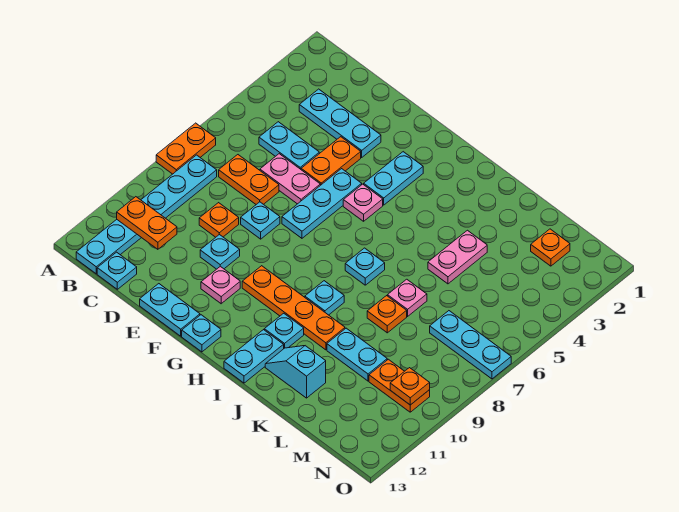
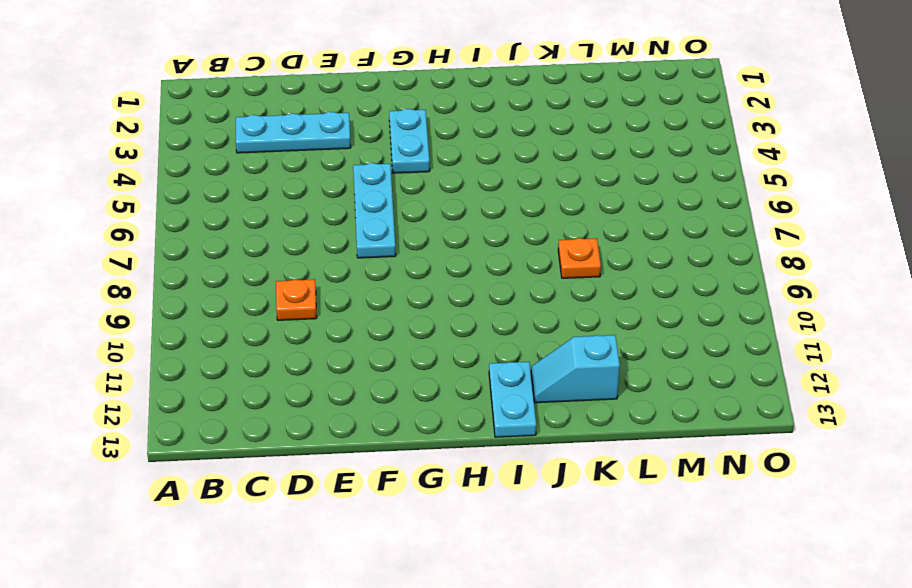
none -> orange plate A7:A8 level 1
none -> cyan plate B8:B13 level 1
none -> cyan plate C5:D5 level 1
none -> orange plate C7:D7 level 1

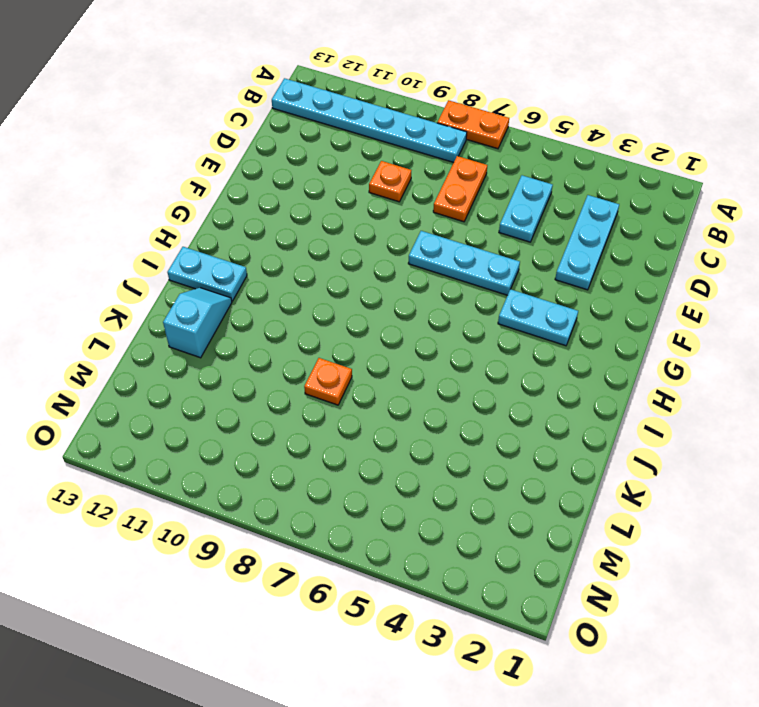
none -> cyan plate C13 level 1
none -> pink plate D6:E6 level 1
none -> orange plate E4:E5 level 1
none -> cyan plate E8 level 1

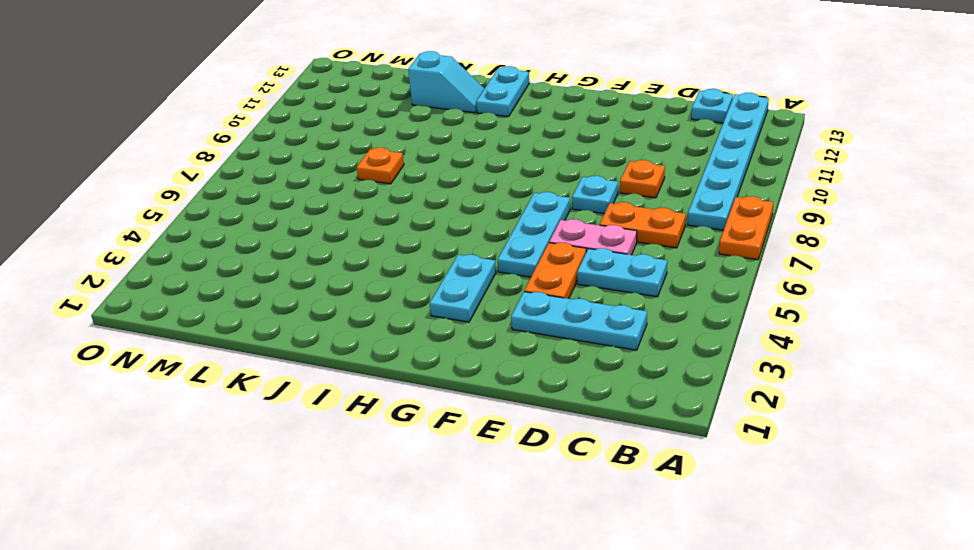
none -> cyan plate E10 level 1
none -> cyan plate E13:F13 level 1
none -> pink plate F11 level 1
none -> pink plate G5 level 1

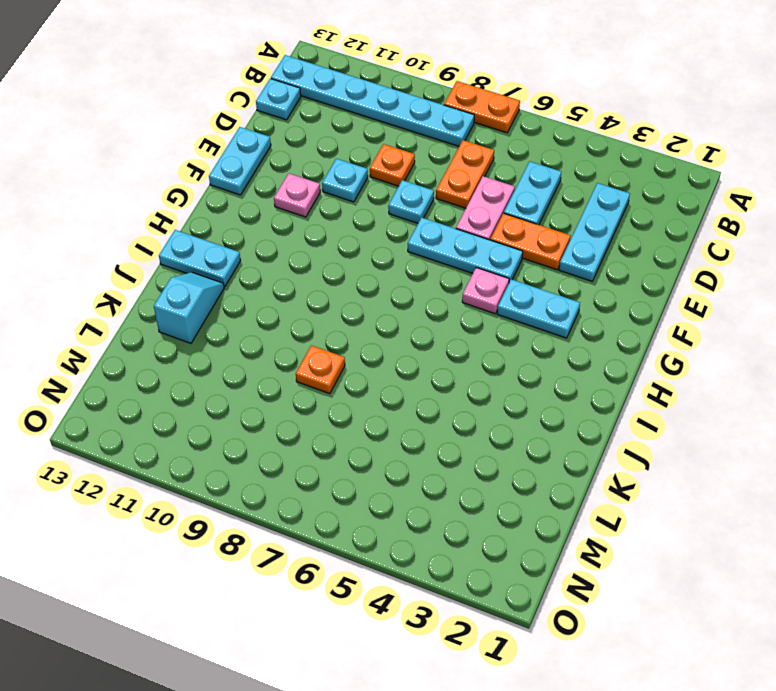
none -> orange plate G10:J10 level 1
none -> cyan plate G13 level 1
none -> cyan plate I7 level 1
none -> cyan plate I9 level 1

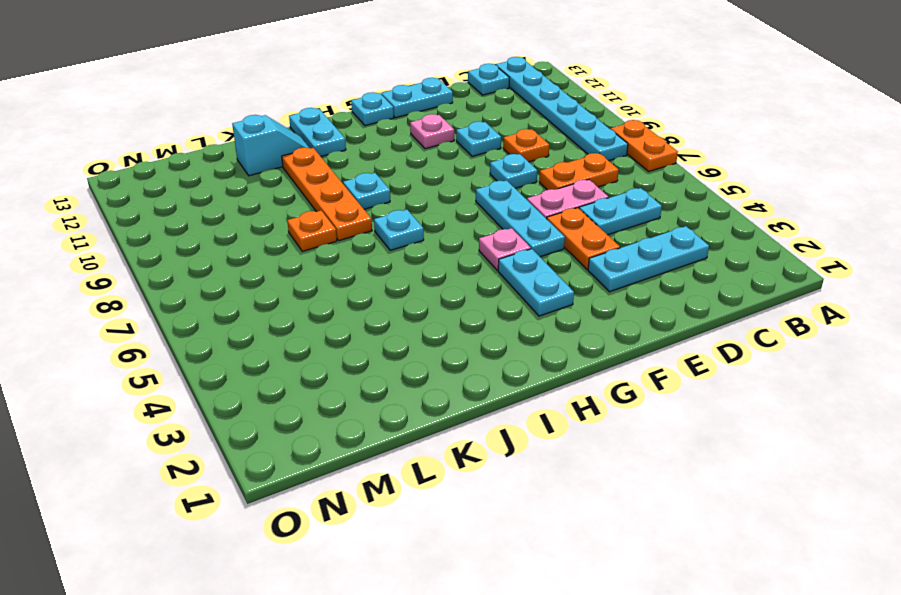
orange plate J8:J11 level 1 -> orange plate G10:J10 level 1
none -> cyan plate I11 level 1
none -> pink plate K4:K5 level 1
none -> pink plate K7 level 1
none -> cyan plate K10:L10 level 1

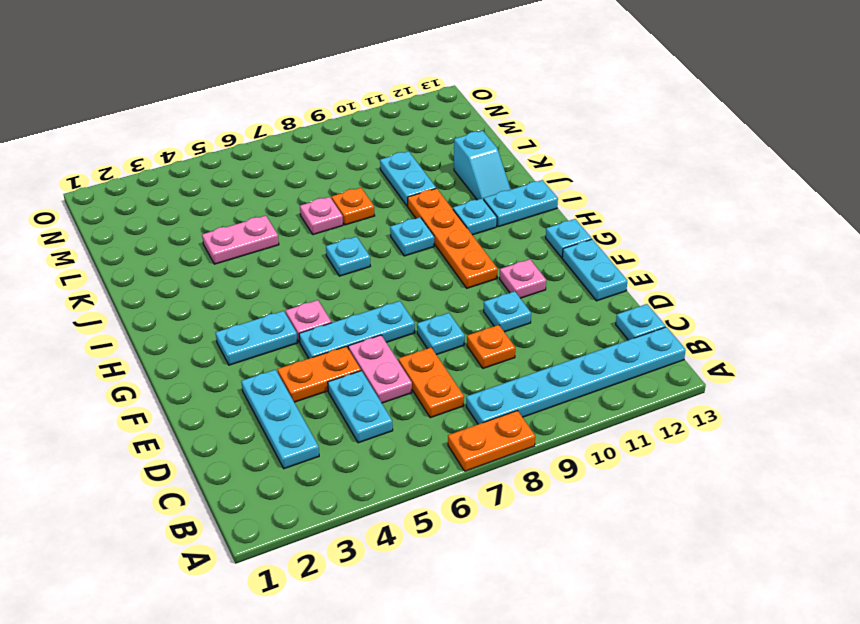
none -> orange plate M2 level 1
none -> cyan plate M7:O7 level 1
none -> orange plate M10:N10 level 1
none -> orange plate B11:C11 level 2

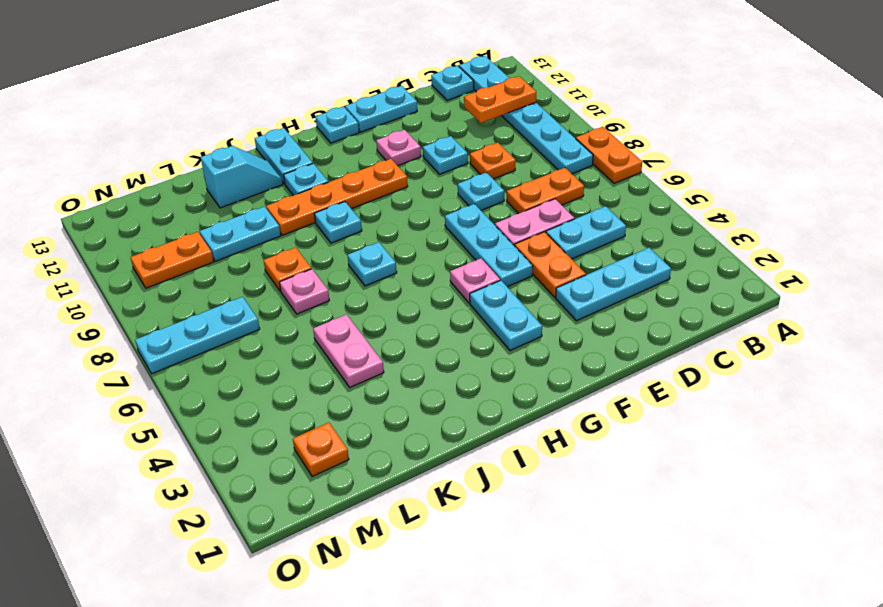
none -> orange plate N10 level 2

